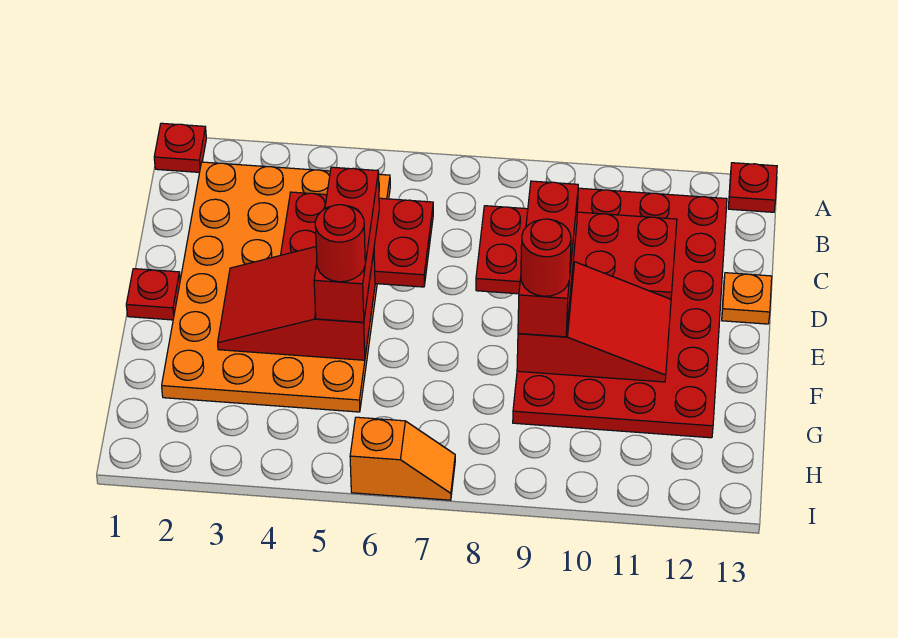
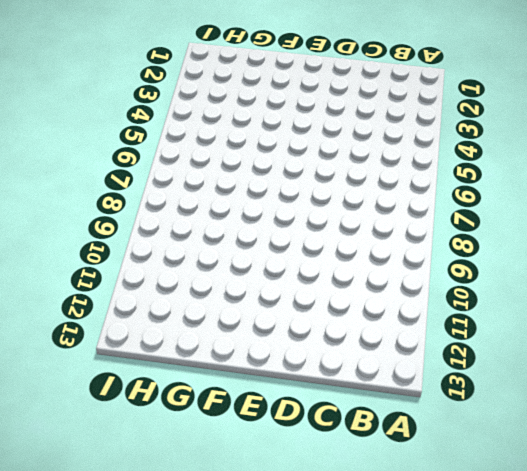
none -> red plate A1 level 1
none -> red plate A13 level 1
none -> orange plate B2:G5 level 1

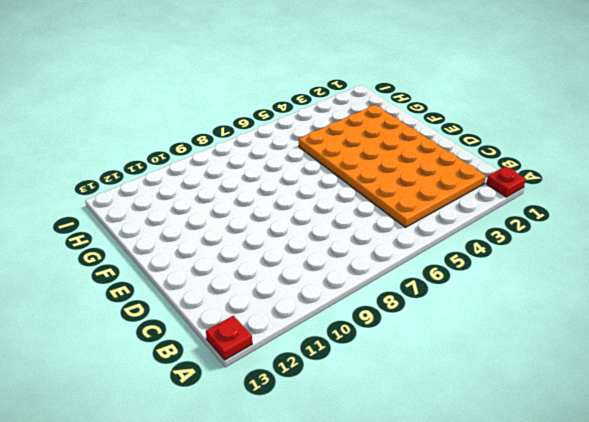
none -> red plate B9:G12 level 1
none -> orange plate D13 level 1
none -> red plate E1 level 1

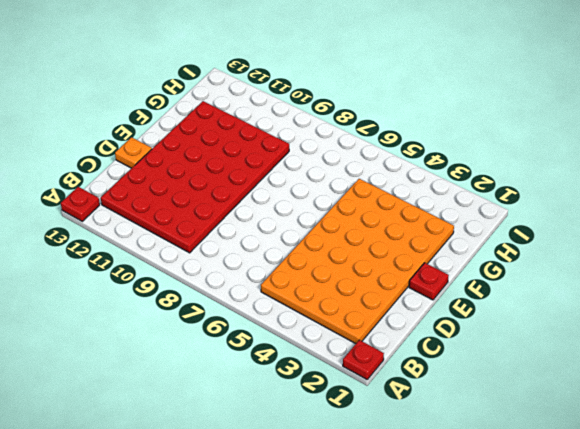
none -> orange slope I6:I7 level 1 top 6
none -> red plate C4:D6 level 2
none -> red plate C8:D11 level 2

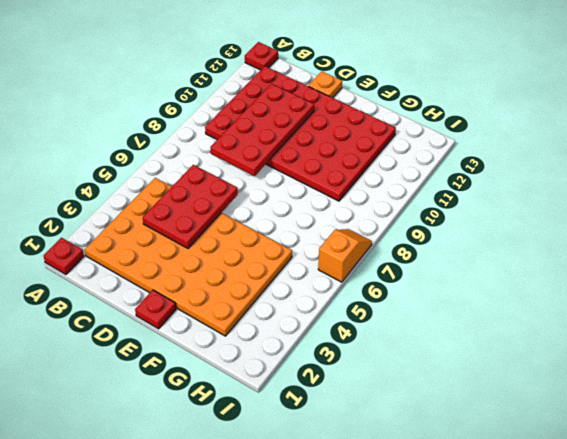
none -> red slope E3:F5 level 2 top 5
none -> red slope E9:F11 level 2 top 9
none -> red brick D5:F5 level 3

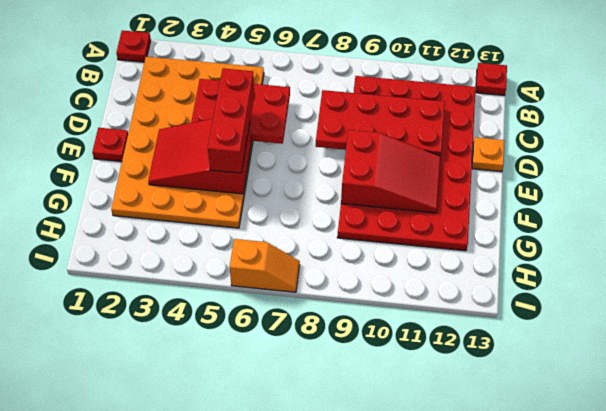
none -> red brick D9:F9 level 3
none -> red round brick F5 level 4
none -> red round brick F9 level 4

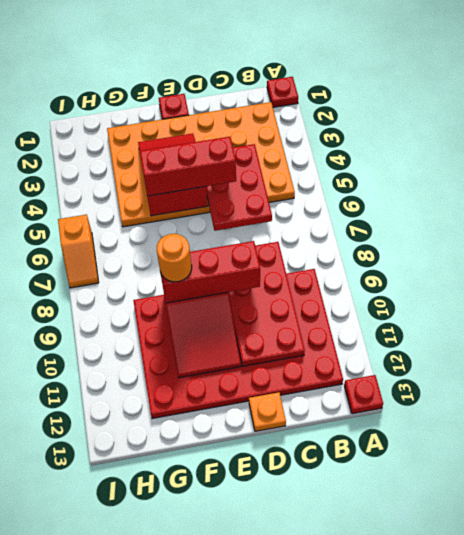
orange round brick F9 level 4 -> red round brick F9 level 4
none -> red round brick F5 level 4

